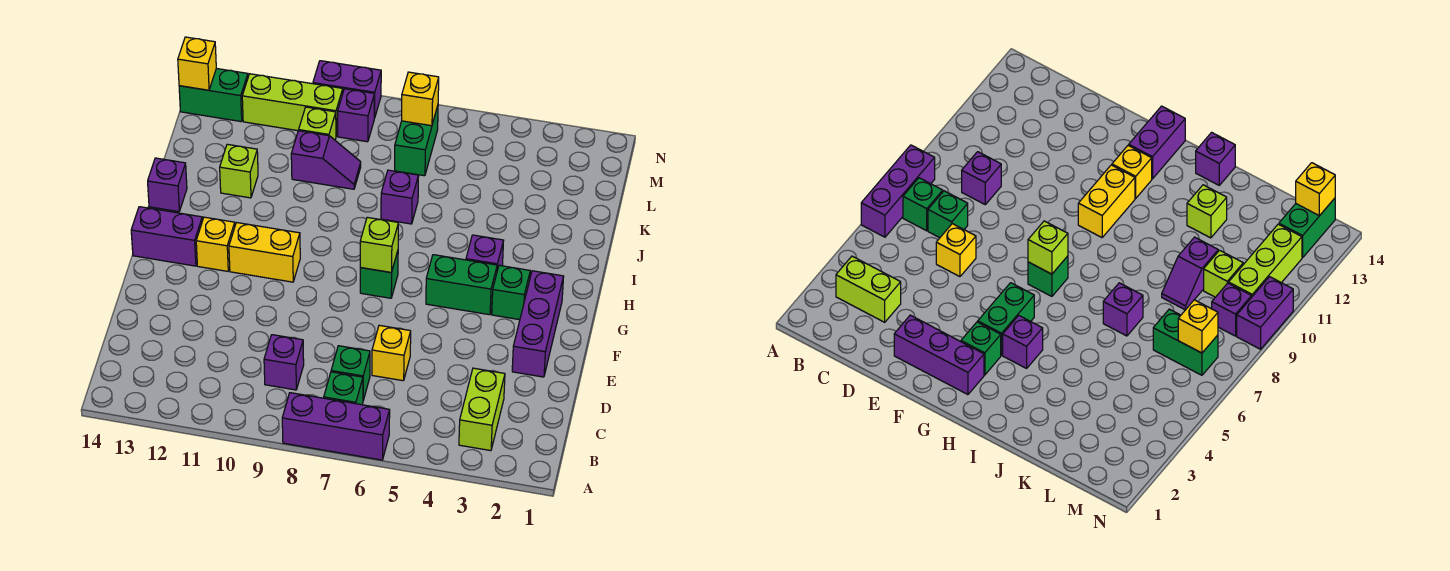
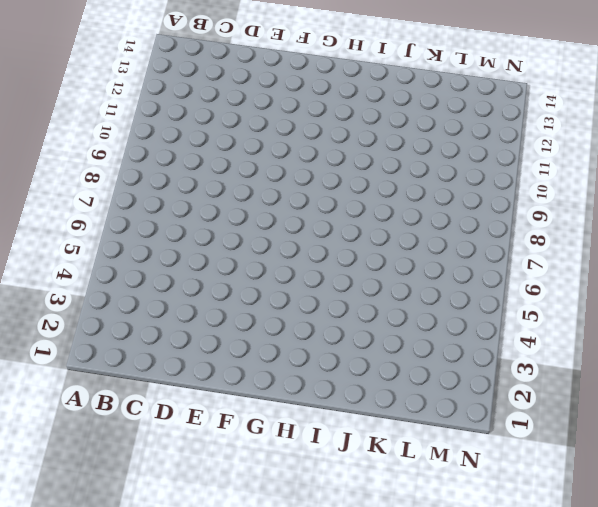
none -> purple brick A6:A8 level 1
none -> lime brick B3:C3 level 1
none -> green brick B7 level 1

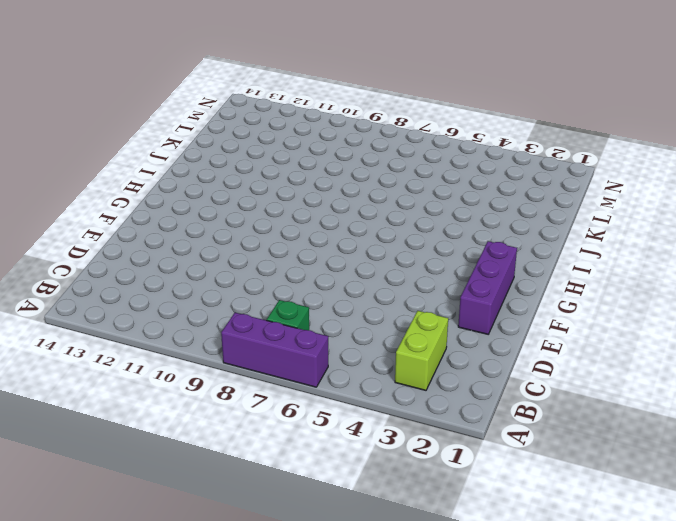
none -> green brick C7 level 1
none -> purple brick C9 level 1
none -> yellow brick D6 level 1

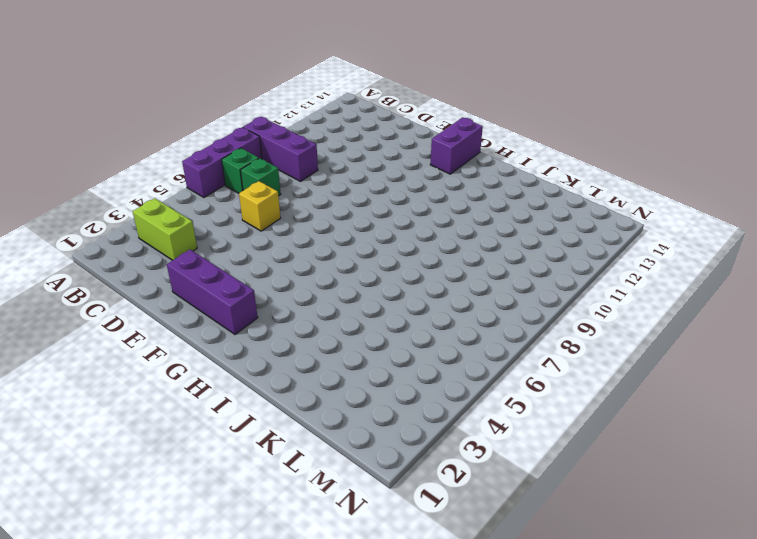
purple brick A9:C9 level 1 -> purple brick C9 level 1
none -> green brick G3 level 1
none -> green brick G4:G5 level 1
none -> green brick G7 level 1

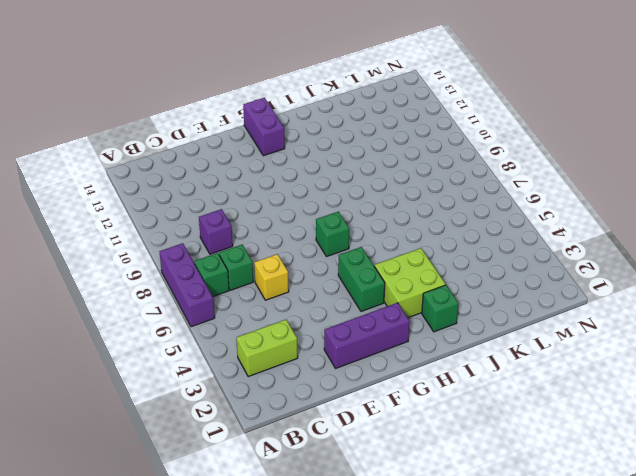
lime brick H3:I4 level 1 -> purple brick H4 level 1
green brick I2 level 1 -> green brick G3 level 1
none -> yellow brick G10:G11 level 1
none -> yellow brick G12 level 1
none -> purple brick I14 level 1

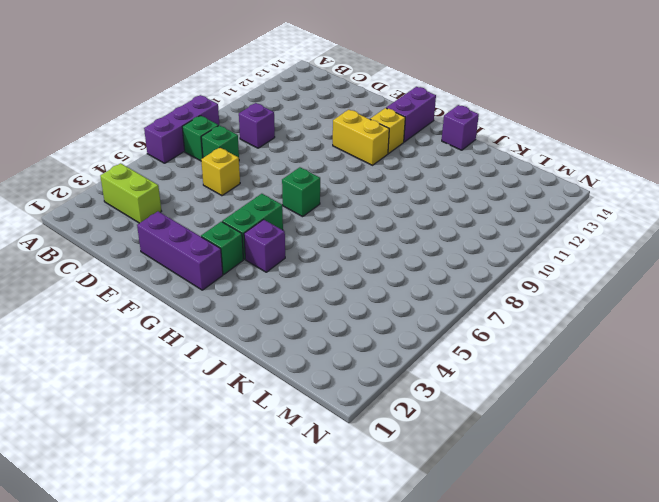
yellow brick F11:G11 level 1 -> yellow brick G10:G11 level 1
none -> purple brick J7 level 1
none -> lime brick J12 level 1
none -> purple slope K9:K10 level 1 top 10

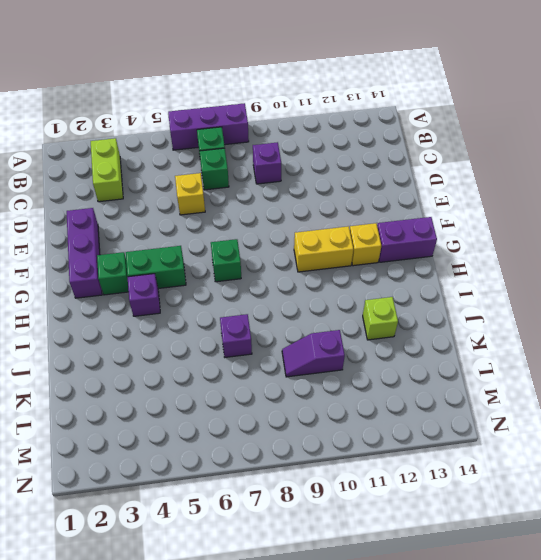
none -> purple brick I14 level 1
none -> green brick L7:M7 level 1
none -> lime brick L10 level 1

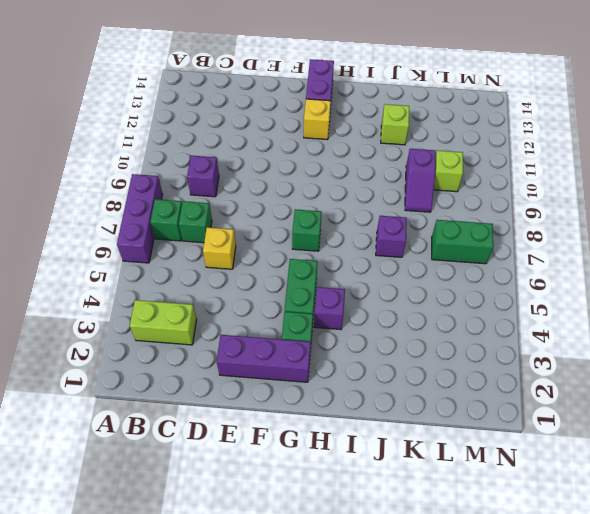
none -> yellow brick G10:G11 level 1
none -> purple brick I14 level 1
none -> purple brick M9 level 1

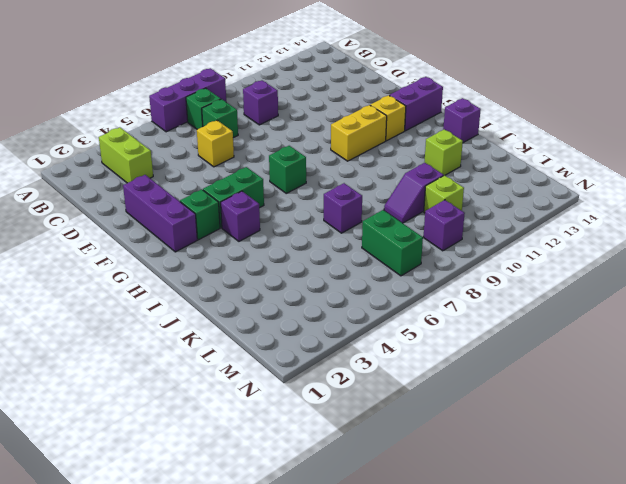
none -> lime brick M10:M12 level 1
none -> green brick M13:M14 level 1
none -> purple brick N9:N10 level 1

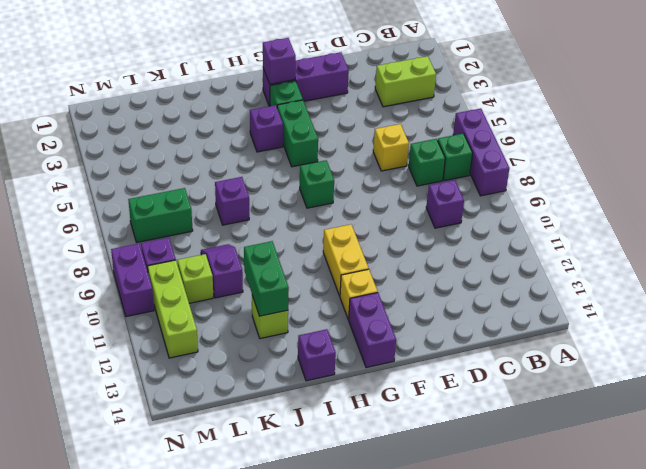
purple brick G2 level 2 -> none
green brick J11:J12 level 2 -> green brick M13:M14 level 1
none -> lime brick G7 level 2
none -> yellow brick M7 level 2
none -> yellow brick M14 level 2

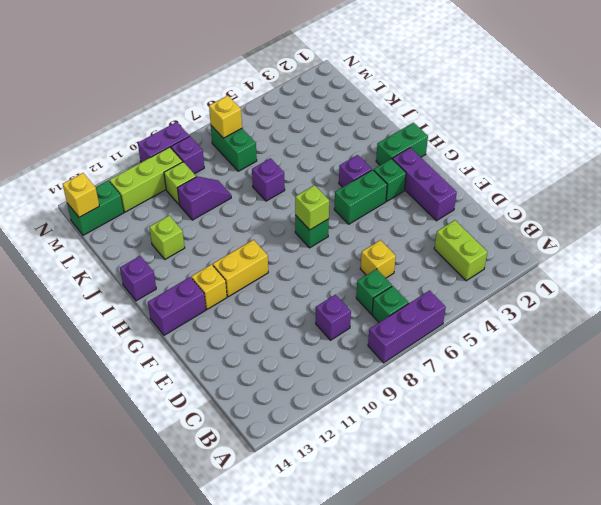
green brick H1:H2 level 1 -> none

